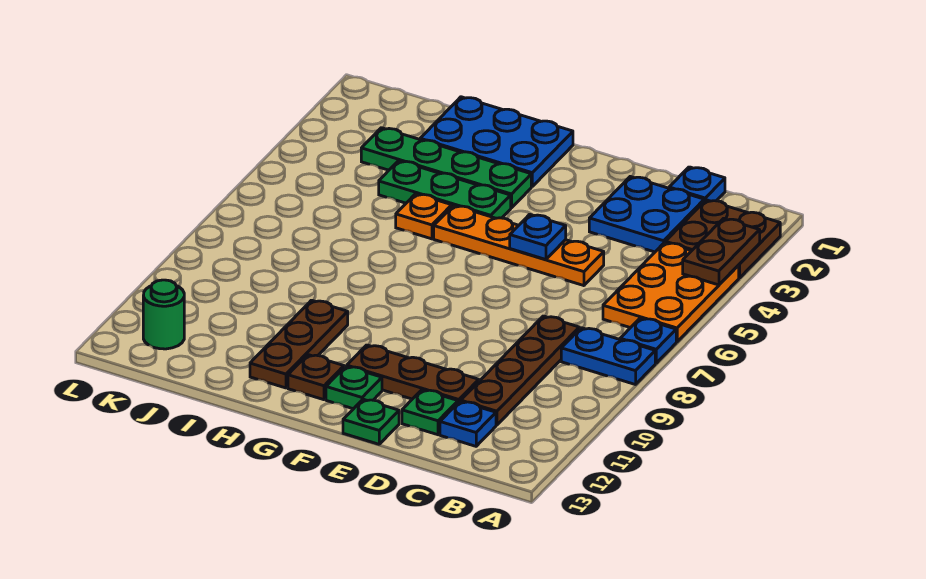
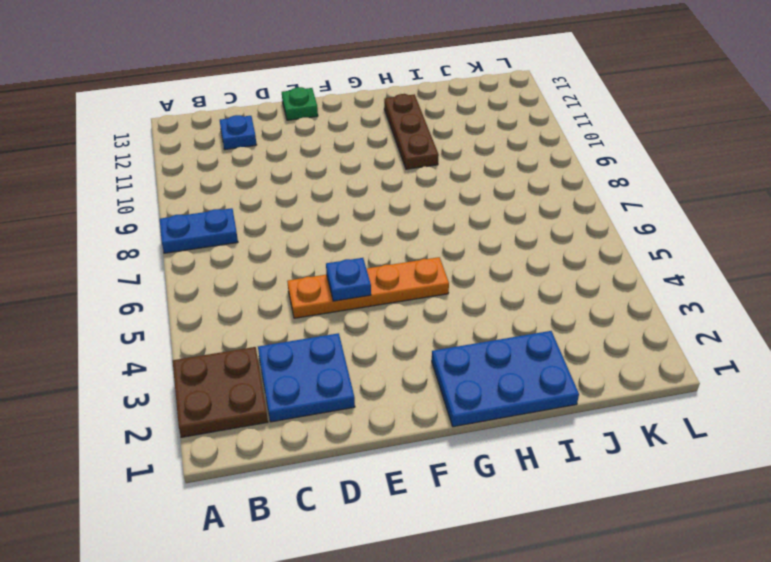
none -> orange plate A4:B6 level 1
none -> blue plate A7 level 1
none -> blue plate C1 level 1

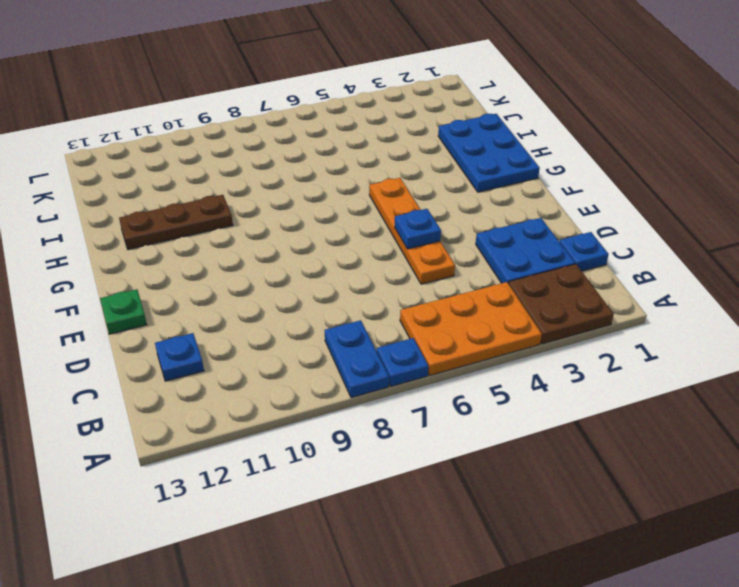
none -> brown plate C8:C11 level 1
none -> brown plate D11:F11 level 1
none -> green plate D12 level 1

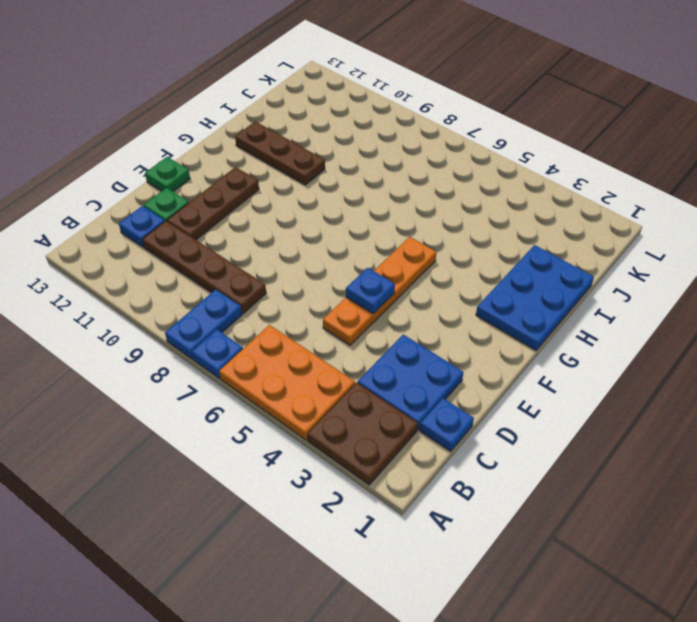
none -> green plate F12 level 1
none -> green plate G3:J3 level 1
none -> green plate G4:I4 level 1

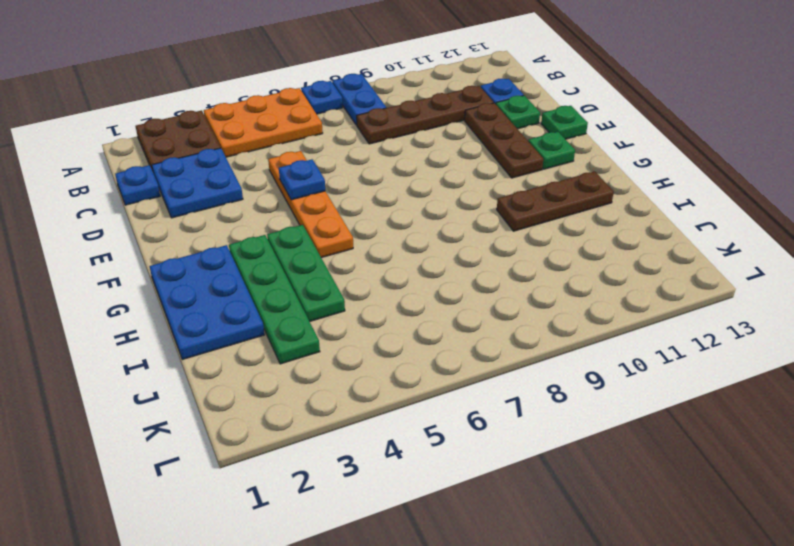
none -> brown plate G12 level 1
none -> orange plate H5 level 1
none -> green round brick K12 level 1

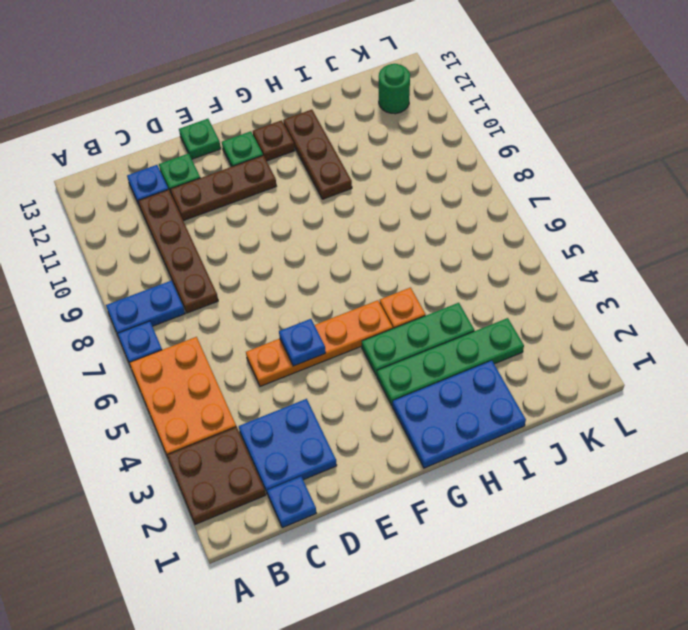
none -> brown plate A3:A4 level 2

